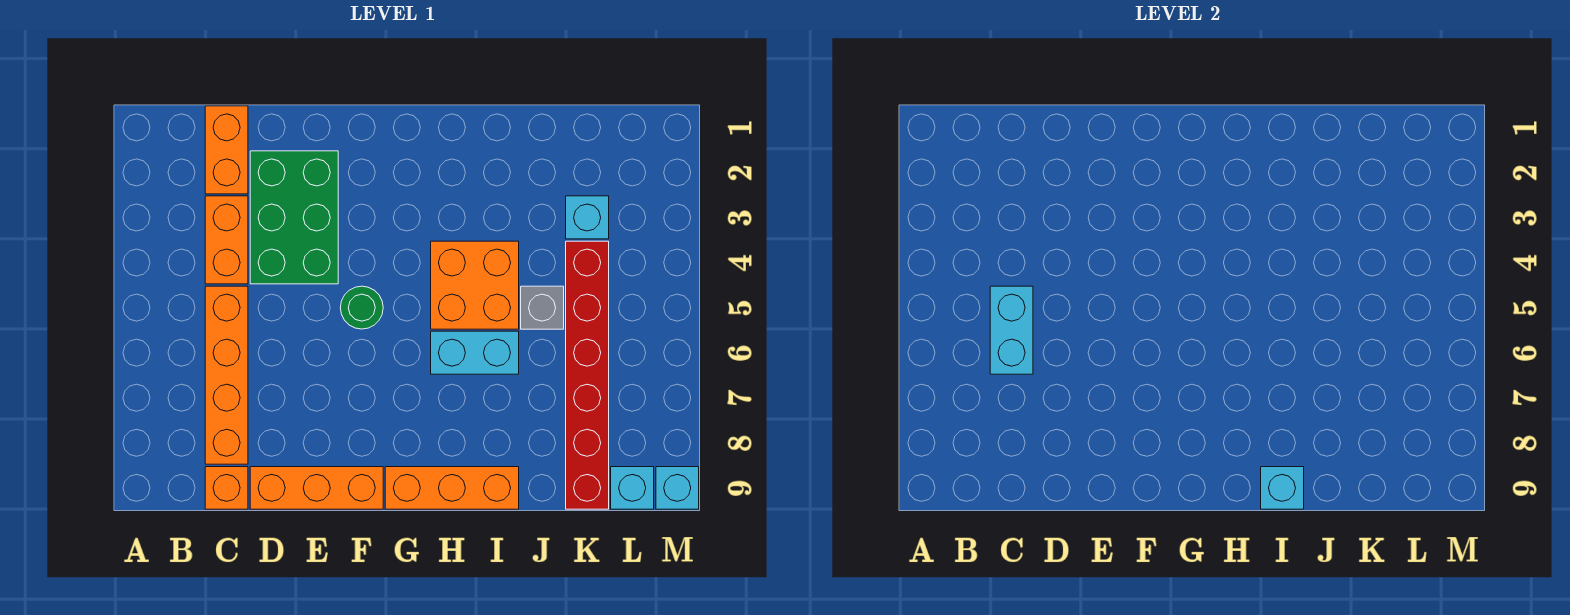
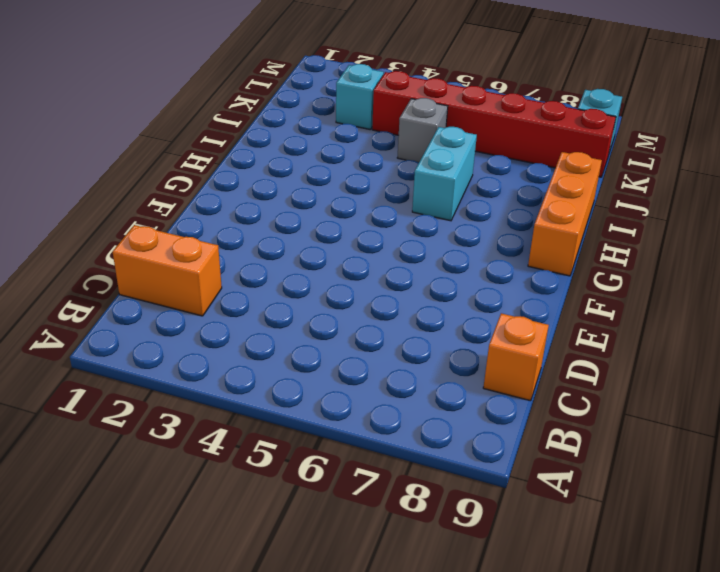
none -> orange brick C3:C4 level 1
none -> orange brick C5:C8 level 1
none -> green brick D2:E4 level 1

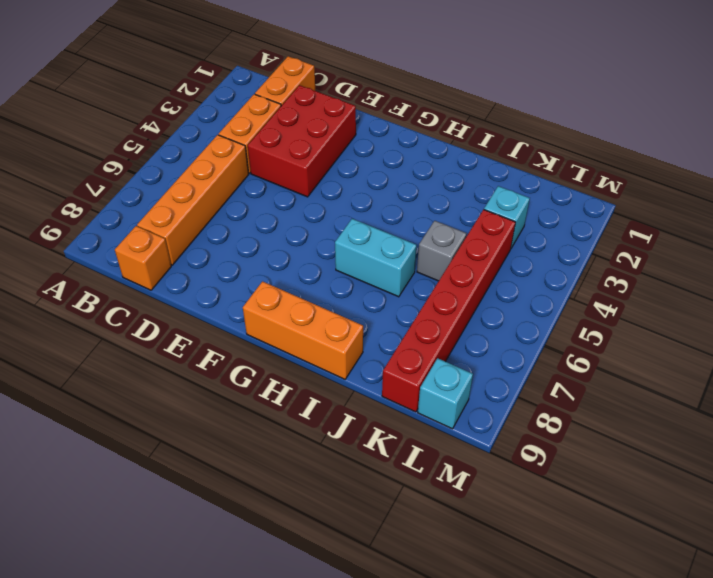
red brick D2:E4 level 1 -> green brick D2:E4 level 1
none -> orange brick D9:F9 level 1
none -> green round brick F5 level 1
none -> orange brick H4:I5 level 1

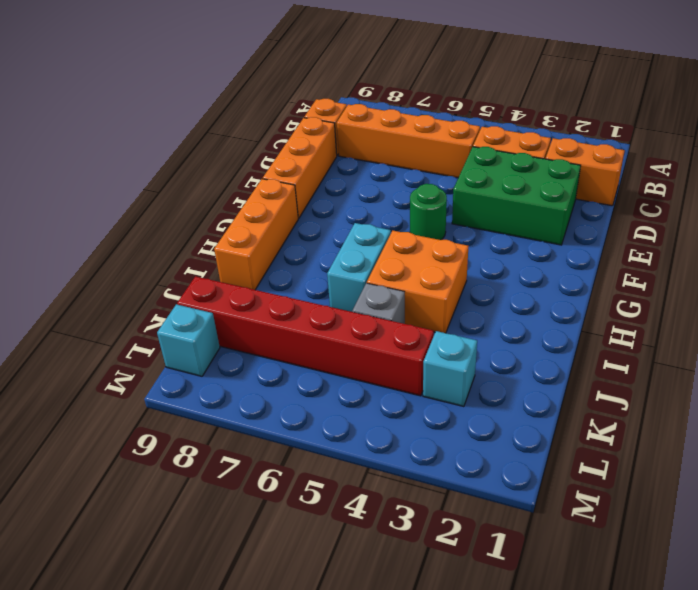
none -> cyan brick M9 level 1
none -> cyan brick C5:C6 level 2
none -> cyan brick I9 level 2

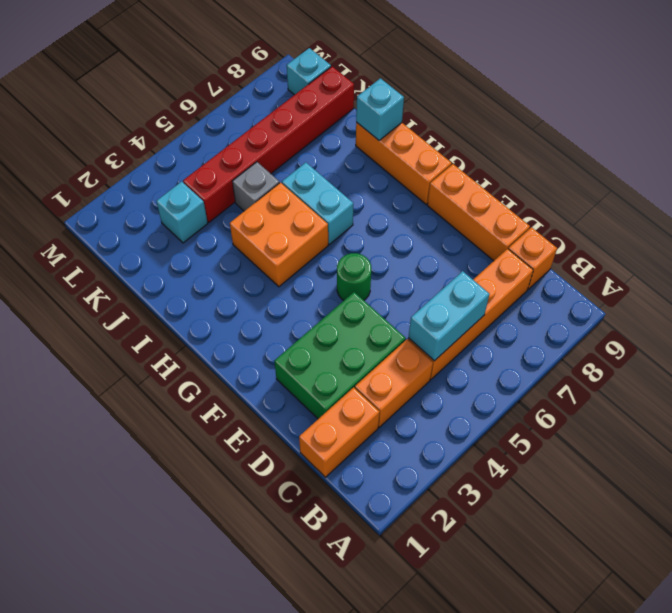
none -> cyan brick M9 level 1

